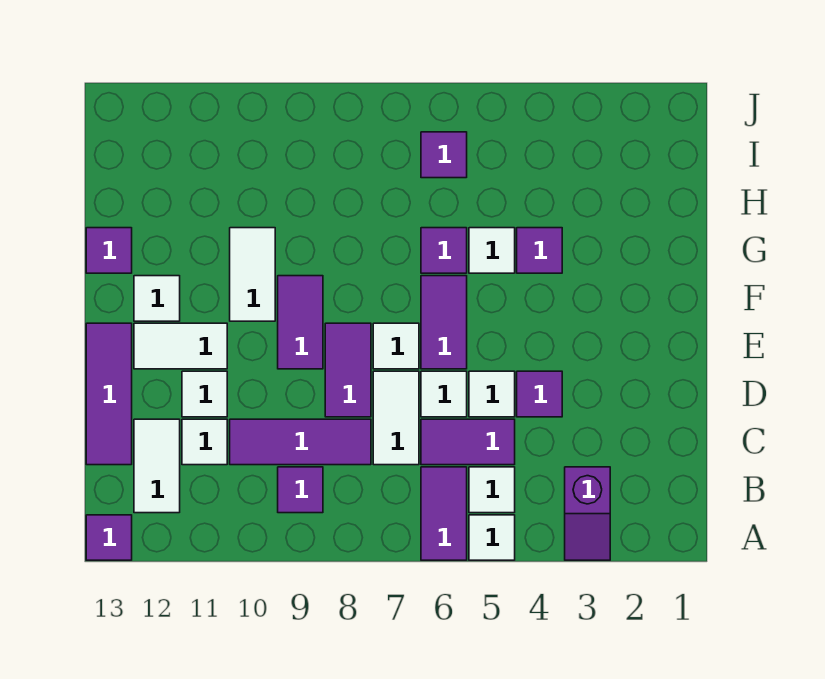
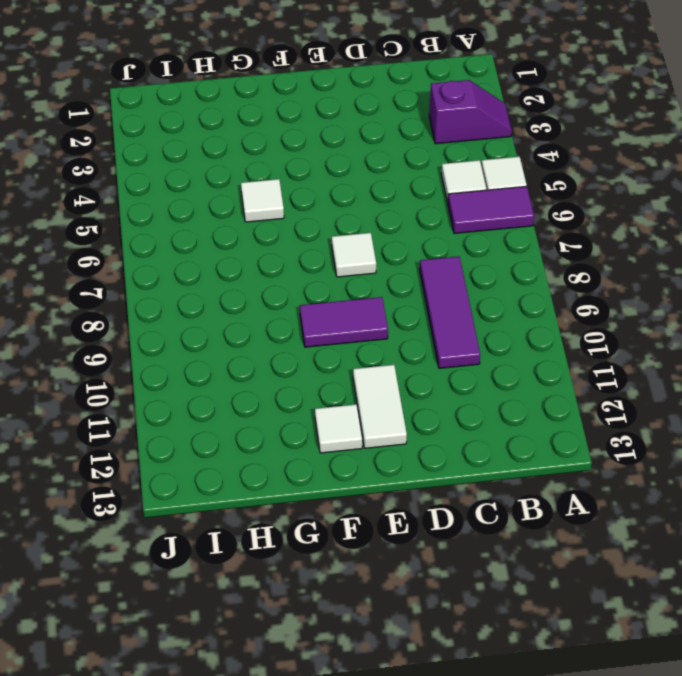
none -> purple tile A13 level 1
none -> purple tile B9 level 1
none -> white tile B12:C12 level 1

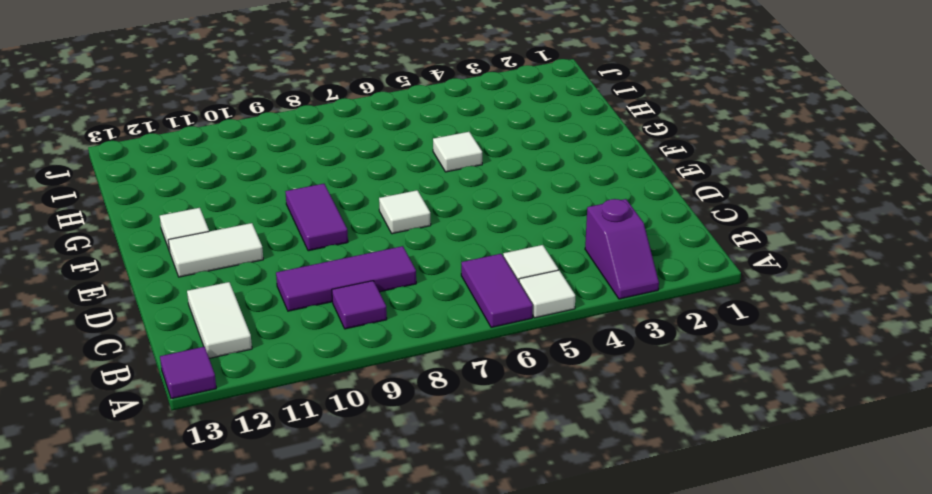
none -> purple tile C5:C6 level 1
none -> white tile C7:D7 level 1
none -> white tile C11 level 1

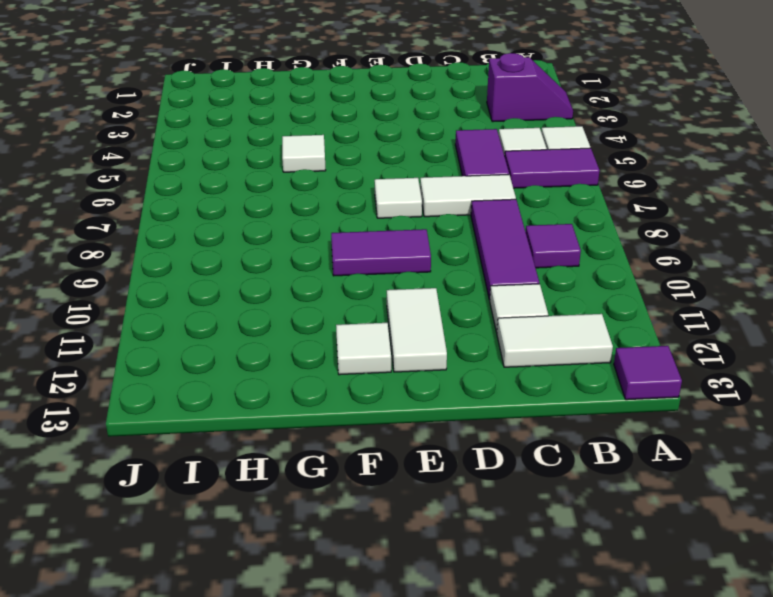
none -> purple tile C13:E13 level 1
none -> purple tile D4 level 1
none -> white tile D5 level 1

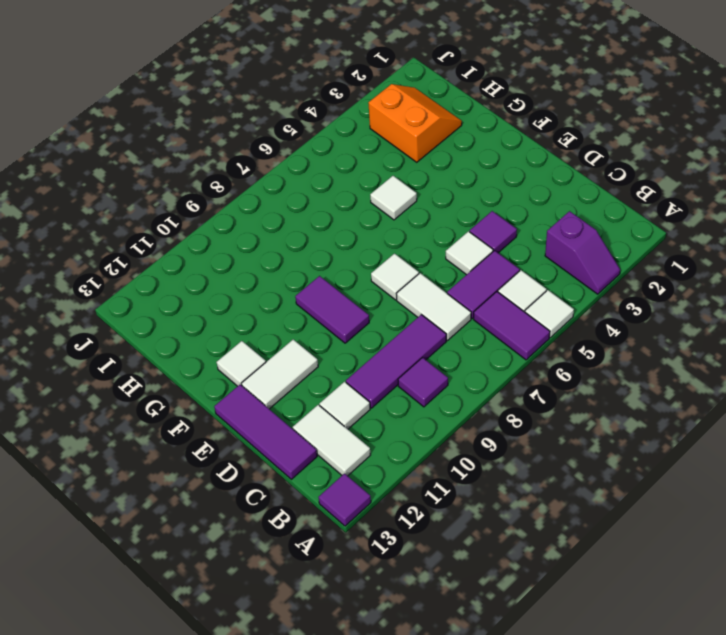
orange slope H2:I3 level 1 top 3 -> none
none -> white tile D6 level 1
none -> purple tile D8:E8 level 1
none -> white tile D11 level 1

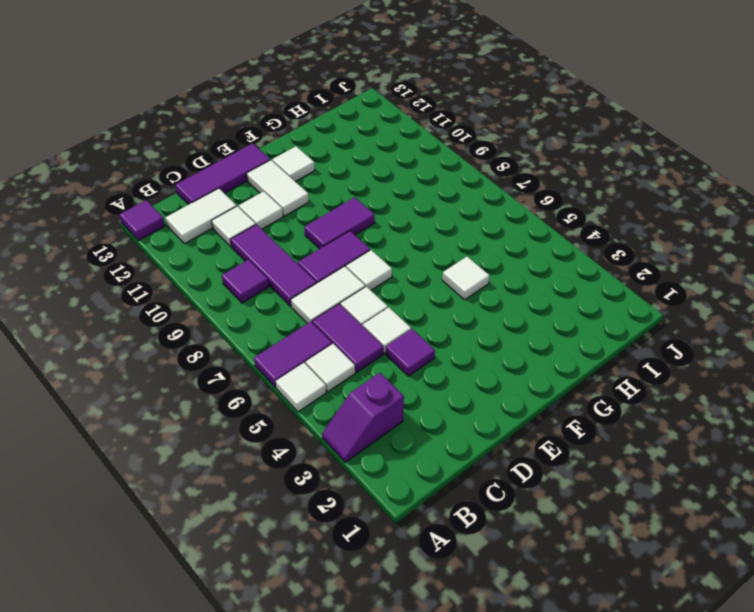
none -> purple tile E6:F6 level 1
none -> white tile F10:G10 level 1
none -> purple tile G4 level 1

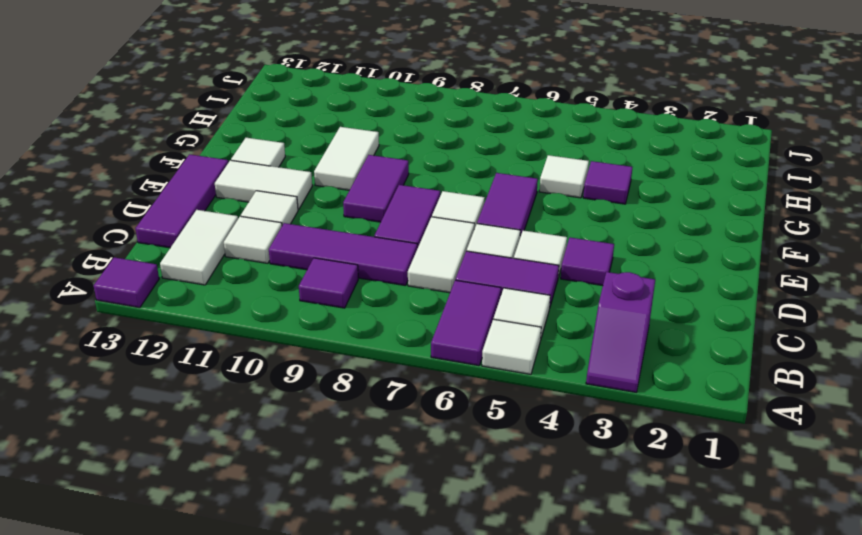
none -> purple tile G6 level 1
none -> purple tile G13 level 1
none -> purple tile I6 level 1

